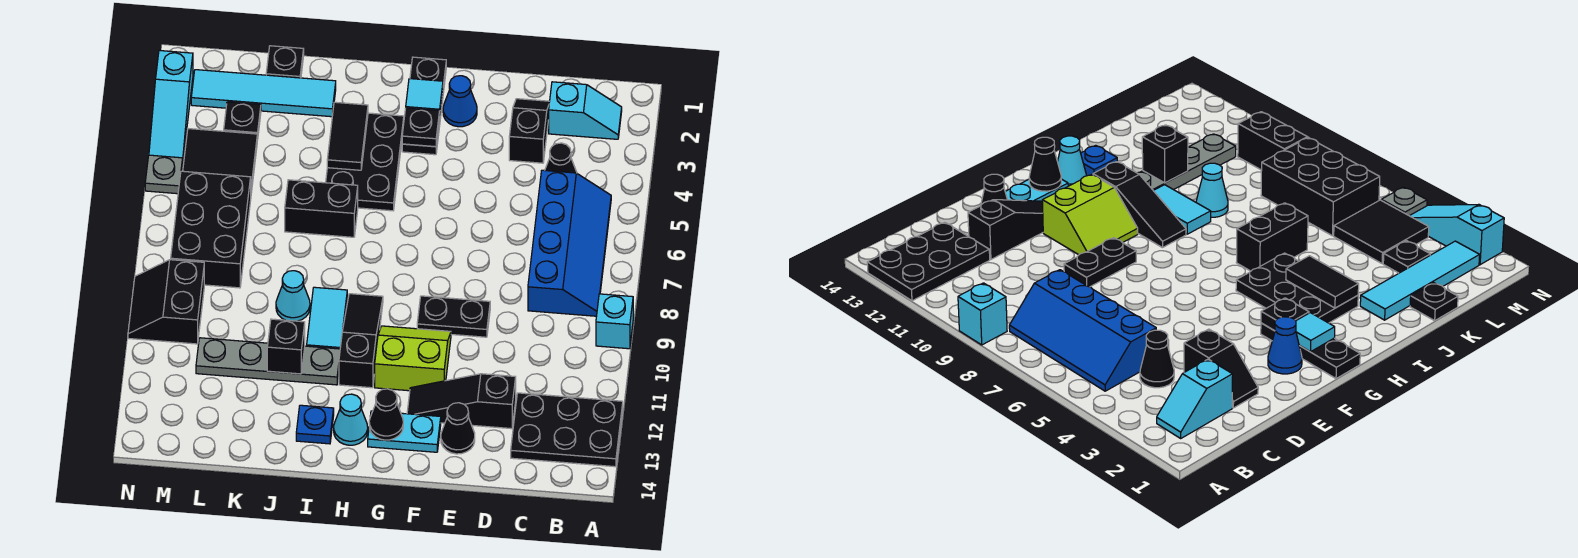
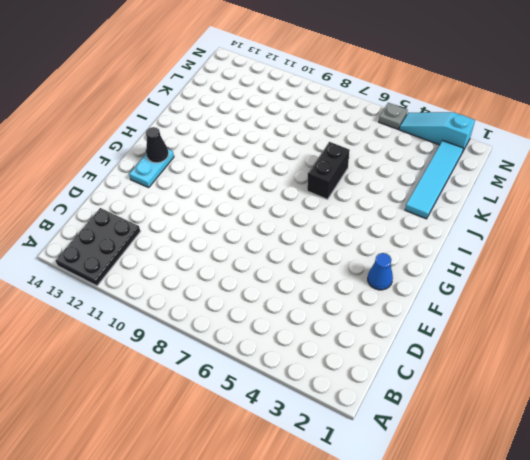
none -> cyan brick A9 level 1
none -> cyan slope B2:C2 level 1 top C
none -> blue slope B5:C8 level 1 top C
none -> black cone C4 level 1

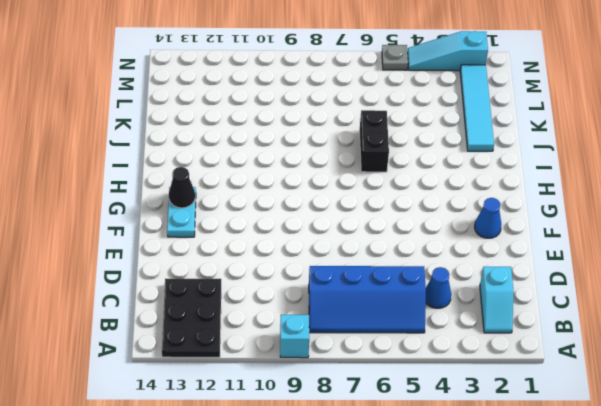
blue cone C4 level 1 -> black cone C4 level 1
none -> black slope D2:D3 level 1 top 3
none -> black slope D12:F12 level 1 top D
none -> black plate E9:F9 level 1
none -> black cone E13 level 1

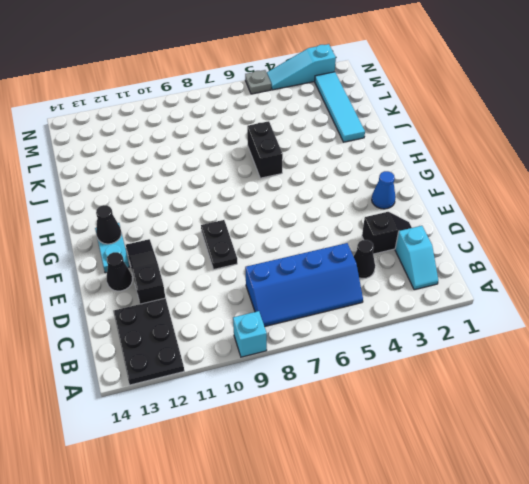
none -> lime slope F10:G11 level 1 top 11
none -> black plate G1:G3 level 1
none -> black plate H3:I5 level 1
none -> black slope H9:H11 level 1 top 11

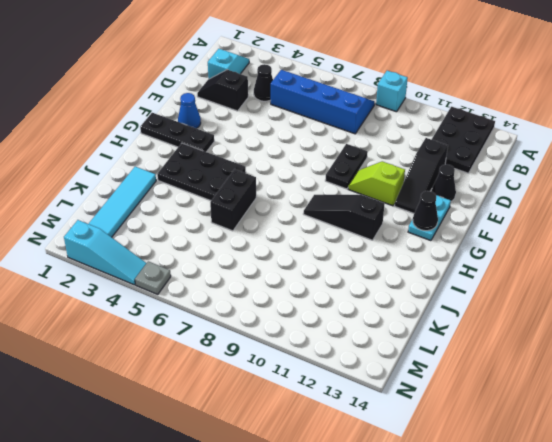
lime slope F10:F11 level 1 top 11 -> lime slope F10:G11 level 1 top 11
none -> cyan cone H13 level 1
none -> cyan tile I9:I10 level 1
none -> grey plate I11:L11 level 1
none -> blue plate I13 level 1

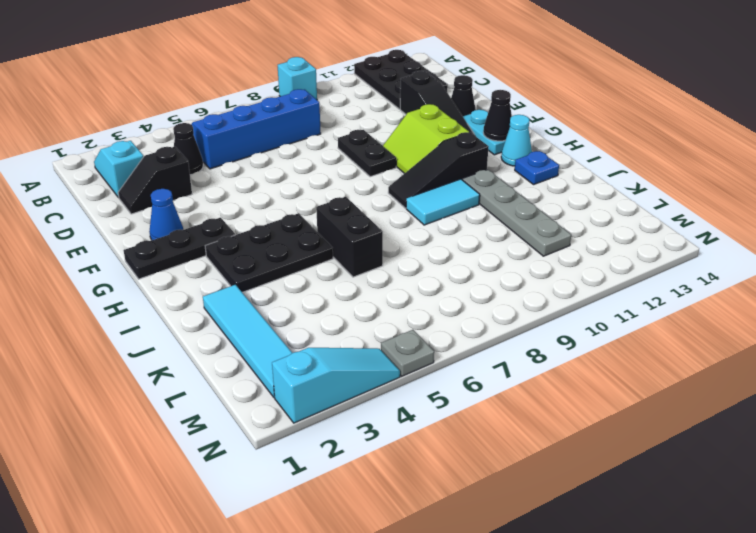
none -> cyan cone J9 level 1
none -> black plate K1 level 1
none -> black plate L3 level 1
none -> black tile L4:M5 level 1

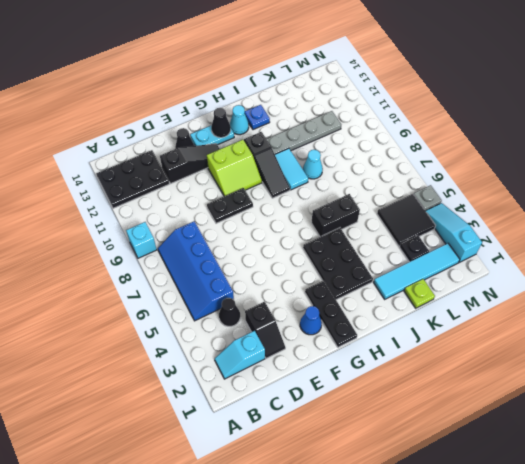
lime plate K1 level 1 -> black plate K1 level 1
none -> black brick L6:M8 level 1
none -> black slope M9:N10 level 1 top M
none -> cyan tile G2 level 2
none -> black plate G3 level 2

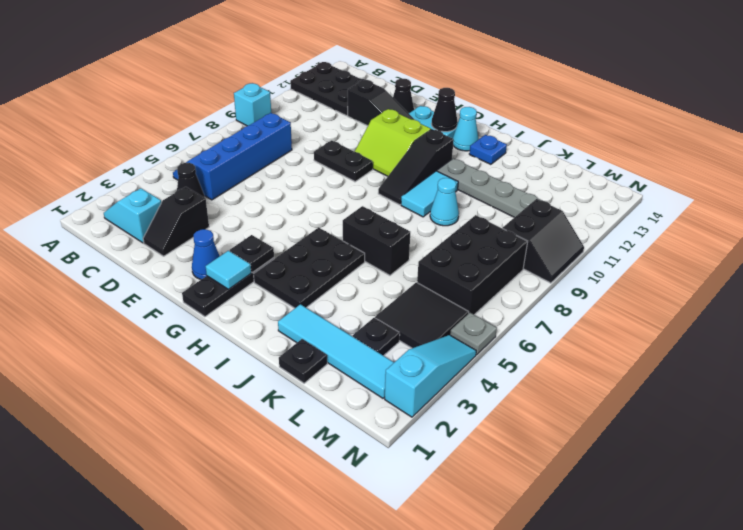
none -> black tile I3:I4 level 2
none -> black brick J11 level 2

